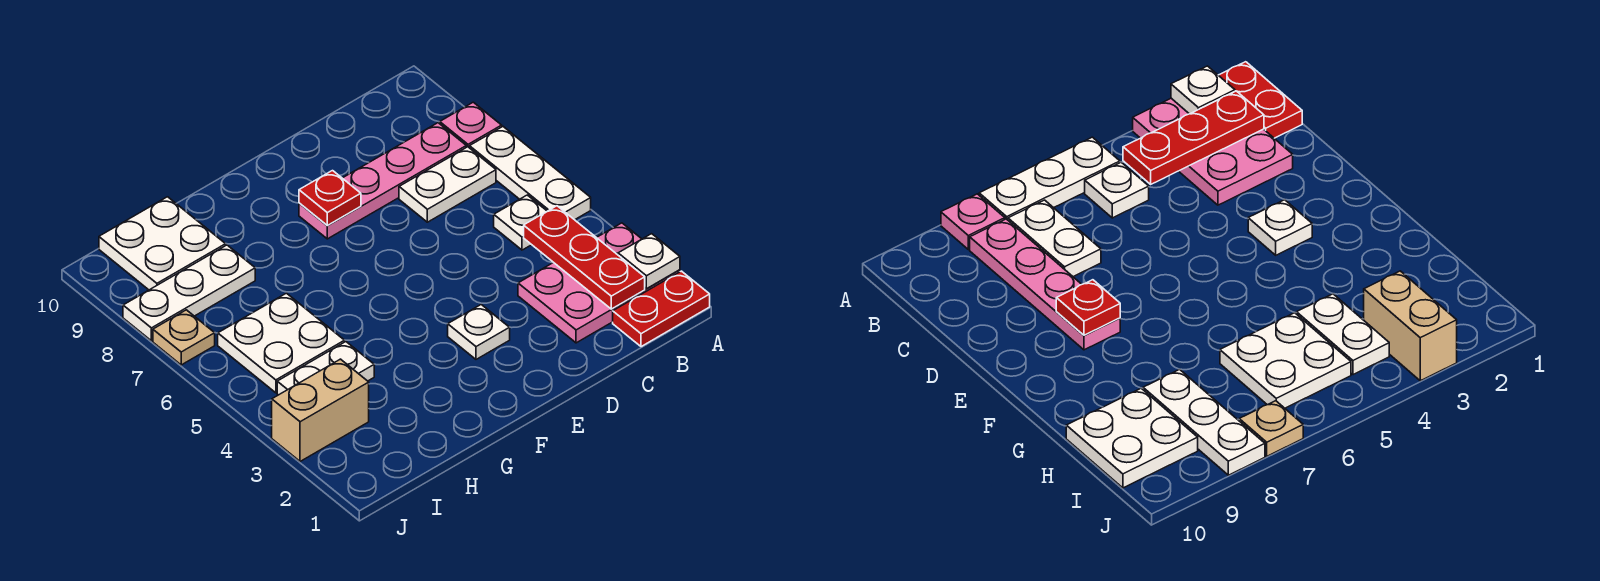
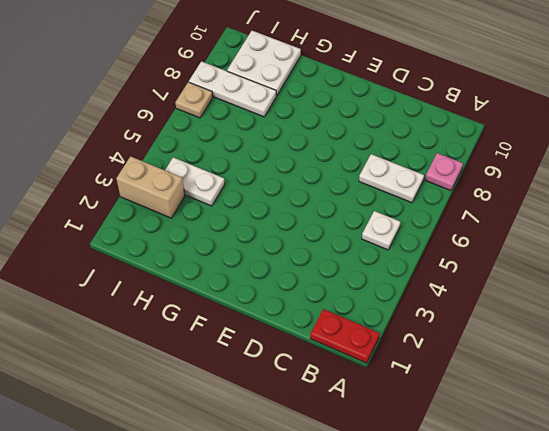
none -> pink plate A2:C3 level 1
none -> white plate A5:A7 level 1
none -> pink plate B8:E8 level 1

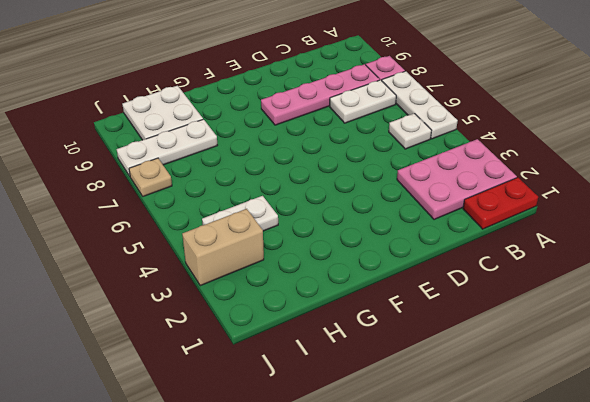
none -> white plate E3 level 1
none -> white plate H5:I6 level 1
none -> white plate A2 level 2

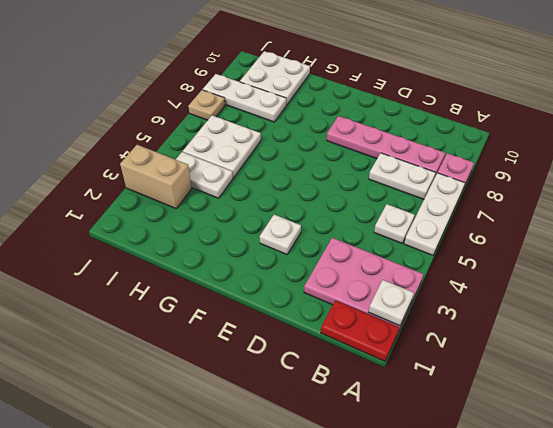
none -> red plate B2:B4 level 2
none -> red plate E8 level 2

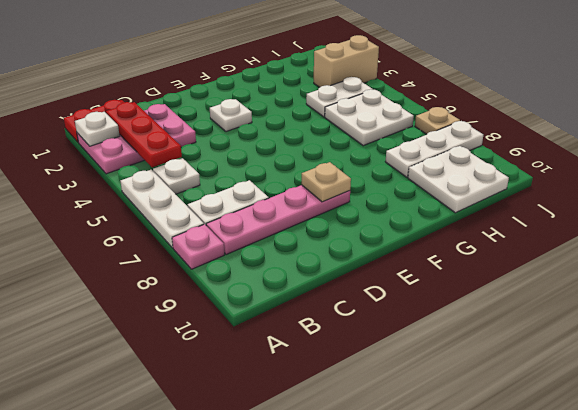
tan plate E8 level 2 -> red plate E8 level 2

